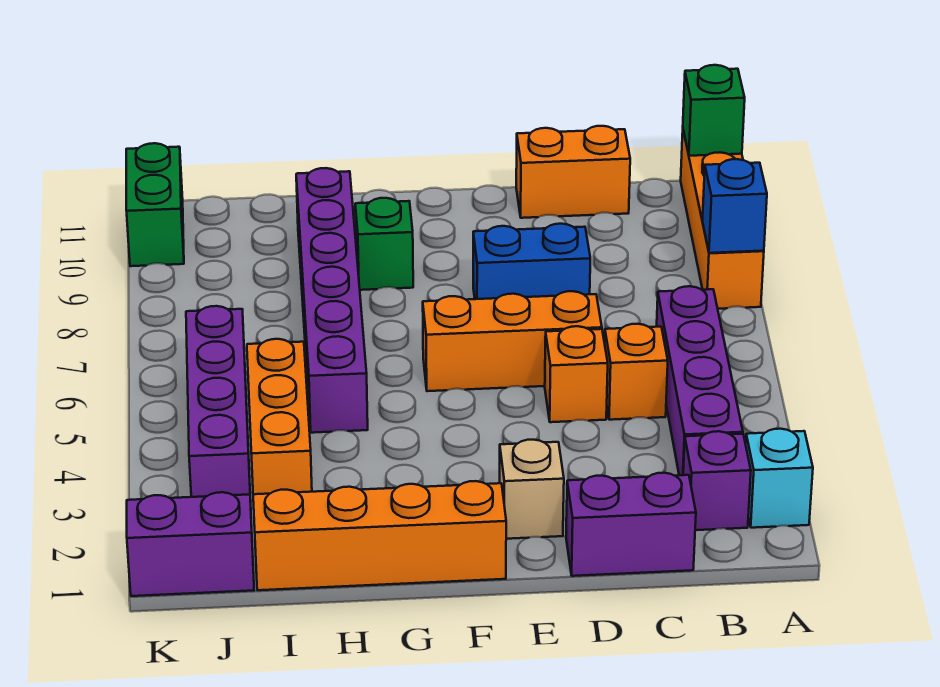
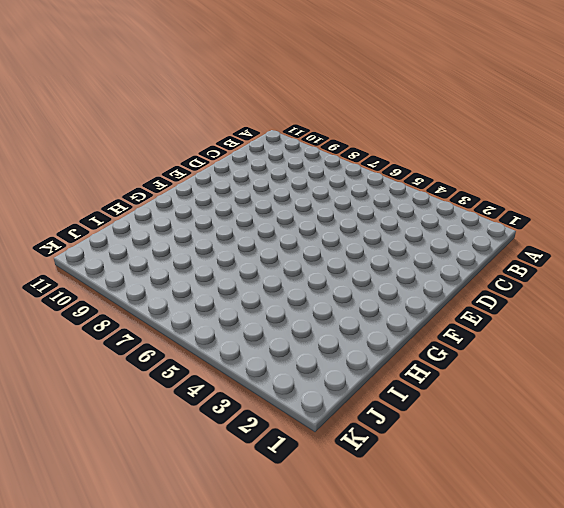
none -> cyan brick A2 level 1
none -> orange brick A8:A11 level 1
none -> purple brick B2 level 1

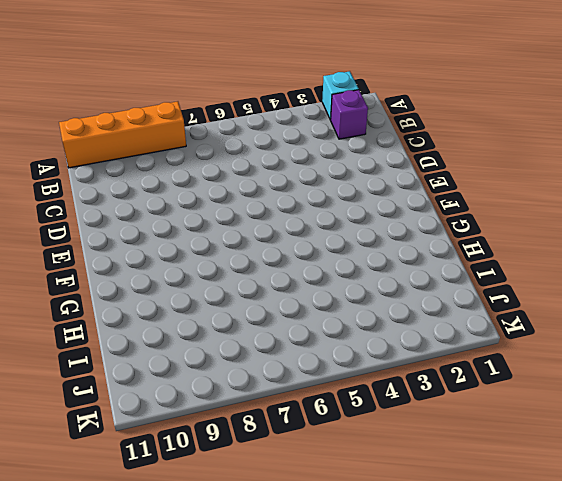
none -> purple brick B3:B6 level 1
none -> purple brick C1:D1 level 1
none -> orange brick C5 level 1

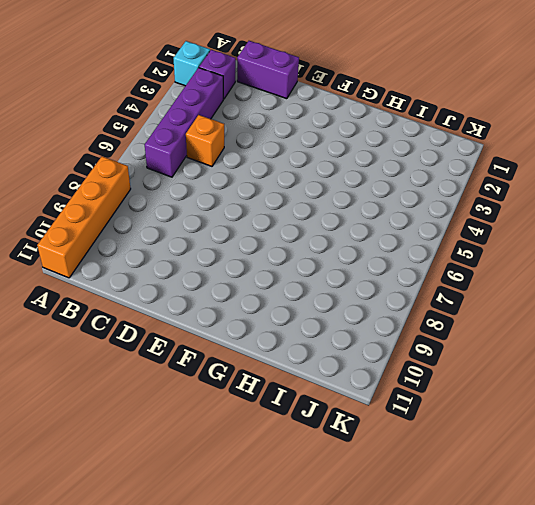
none -> orange brick C11:D11 level 1
none -> orange brick D5 level 1
none -> orange brick D6:F6 level 1

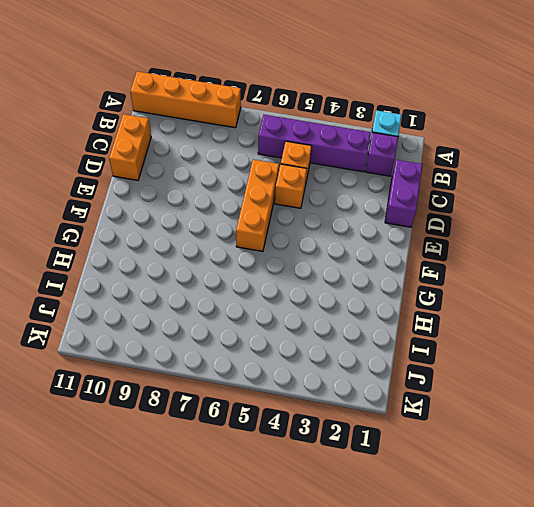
none -> blue brick D8:E8 level 1
none -> tan brick E2 level 1
none -> orange brick F1:I1 level 1

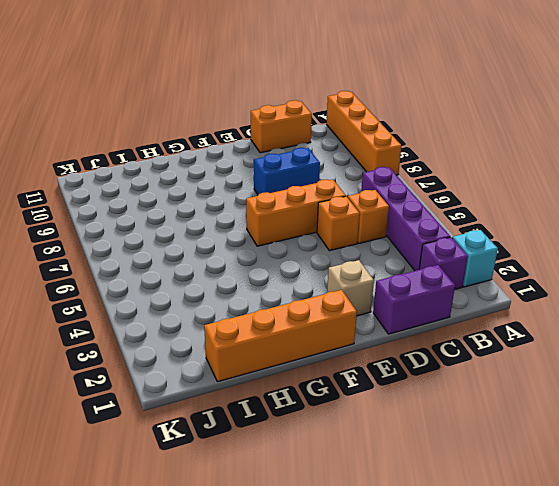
none -> green brick G9 level 1
none -> purple brick H5:H10 level 1
none -> orange brick I3:I5 level 1

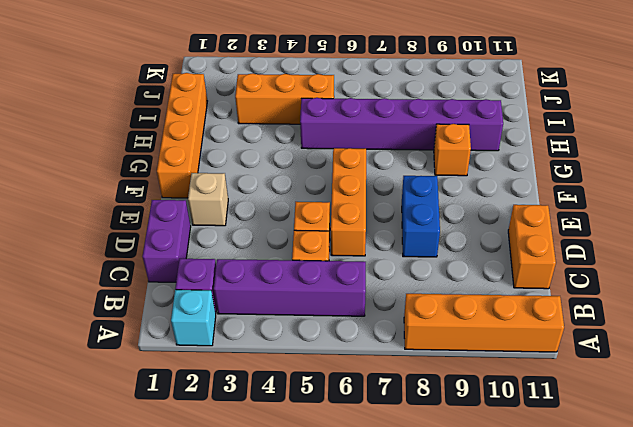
orange brick G9 level 1 -> green brick G9 level 1
none -> purple brick J1:K1 level 1
none -> purple brick J3:J6 level 1
none -> green brick K10:K11 level 1

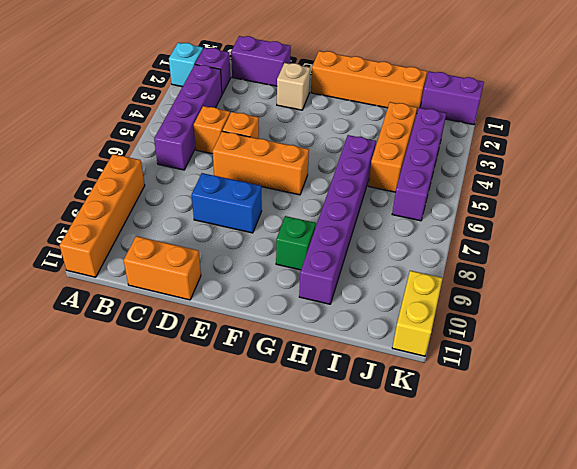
yellow brick K10:K11 level 1 -> green brick K10:K11 level 1
none -> blue brick A8 level 2
none -> green brick A11 level 2

